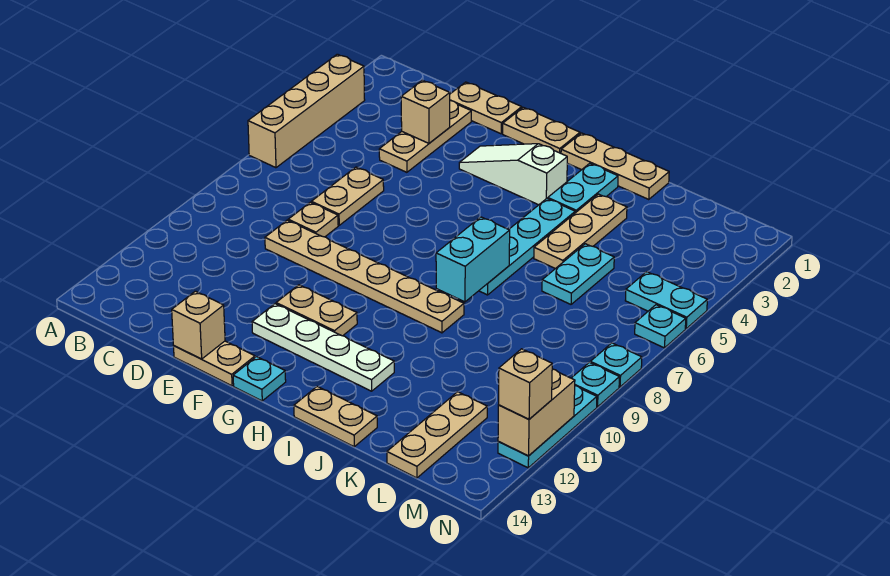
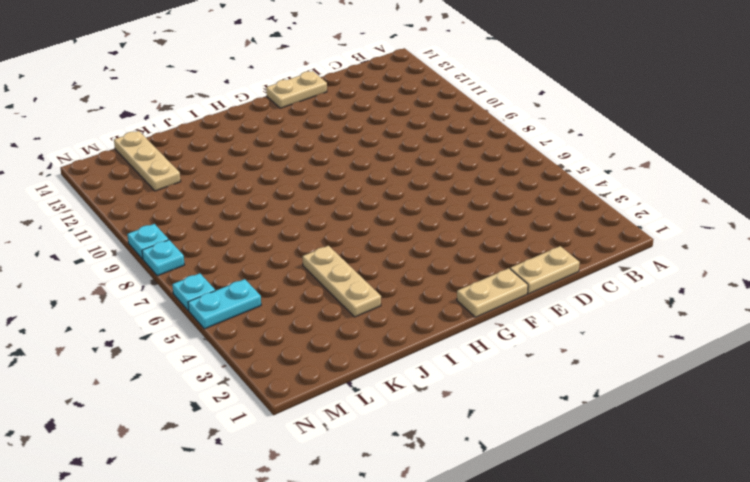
none -> tan brick A3:A6 level 1
none -> tan plate D2:D4 level 1
none -> tan plate D6:D7 level 1

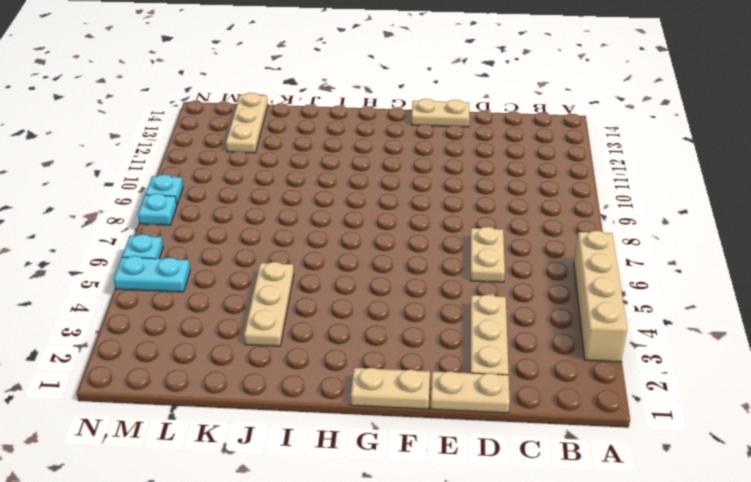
none -> tan plate D8 level 1
none -> tan plate D9:I9 level 1
none -> white slope F3:H3 level 1 top H

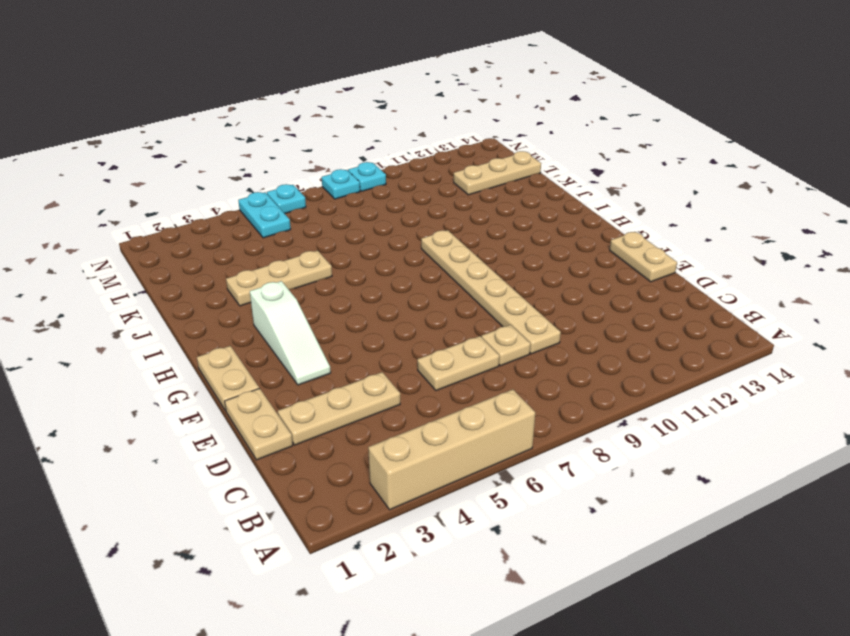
none -> tan plate F11:G11 level 1
none -> white plate F12:I12 level 1
none -> cyan plate G14 level 1

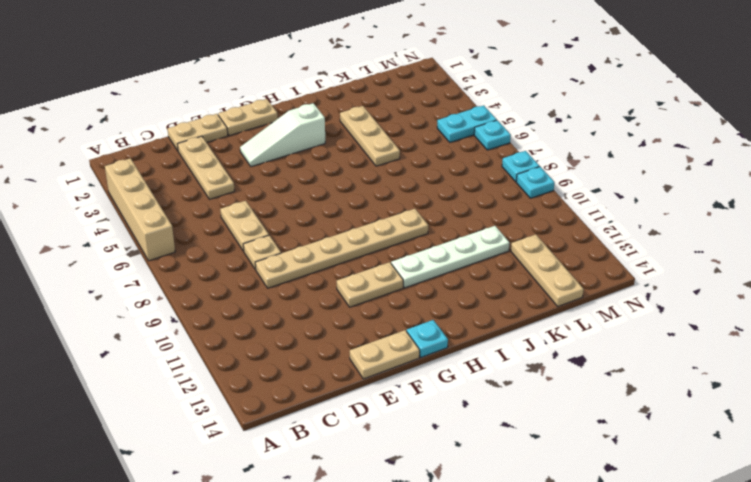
white plate H11:K11 level 1 -> white plate F12:I12 level 1
none -> tan plate H1:J1 level 1
none -> cyan plate I2:I3 level 1
none -> cyan plate I4:I7 level 1

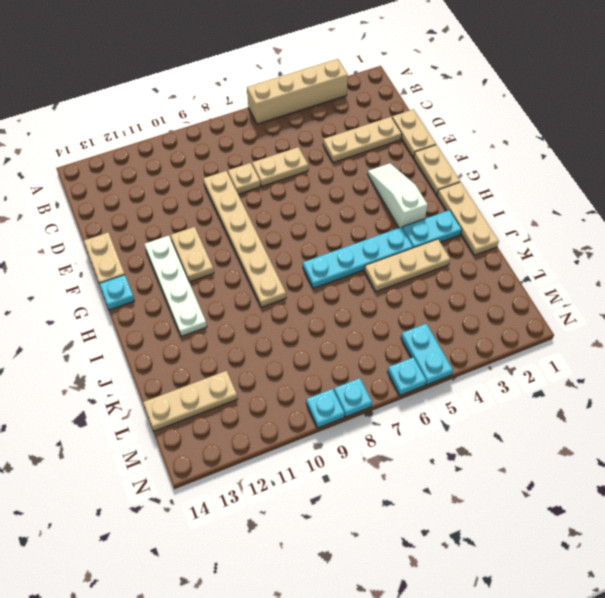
none -> tan plate I14:J14 level 1
none -> cyan plate K5:K6 level 1
none -> cyan plate N10:N12 level 1

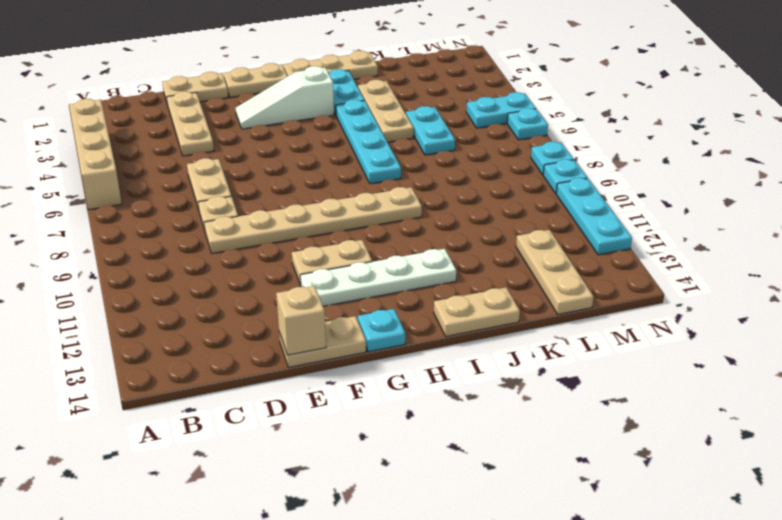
none -> tan brick D3 level 2
none -> cyan brick I7:I8 level 2
none -> tan brick N11:N12 level 2

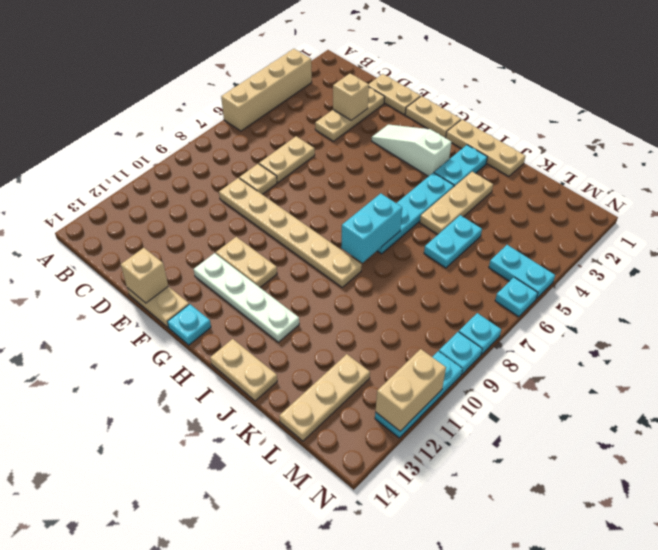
none -> tan brick N12 level 3

